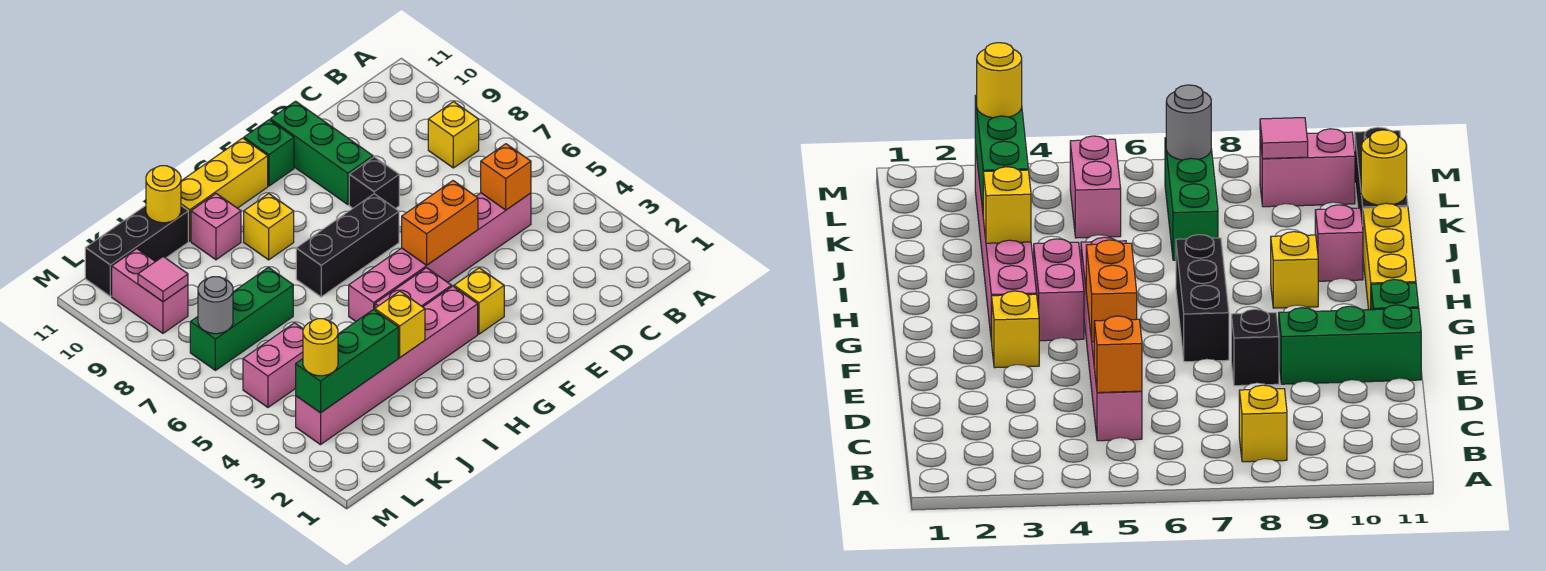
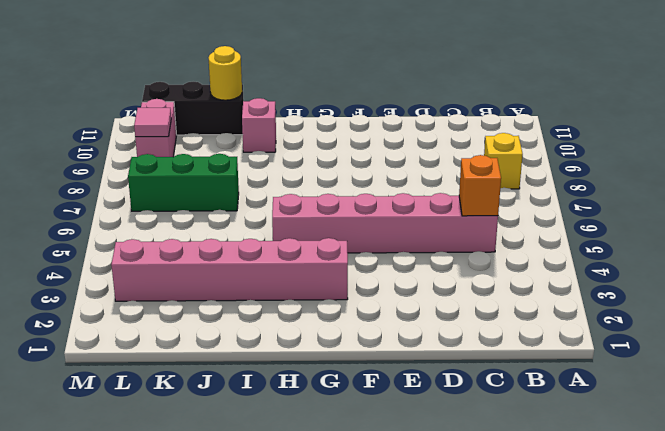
none -> black brick E8 level 1
none -> green brick E9:E11 level 1
none -> yellow brick F3 level 1

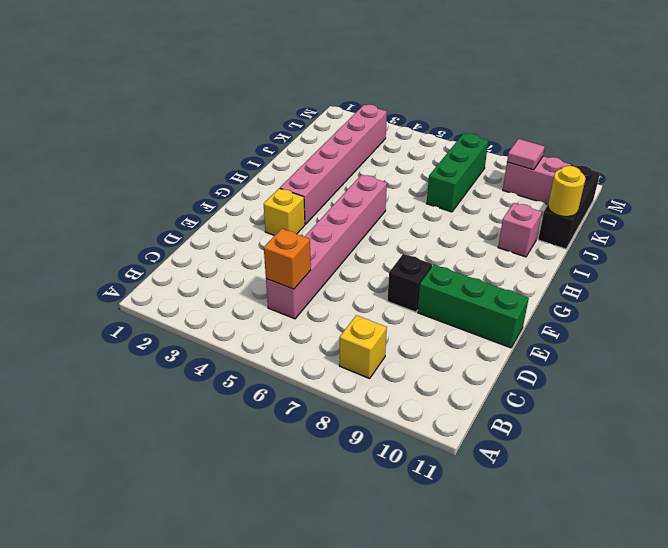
none -> black brick F7:H7 level 1
none -> green brick F11 level 1
none -> pink brick G4:H4 level 1

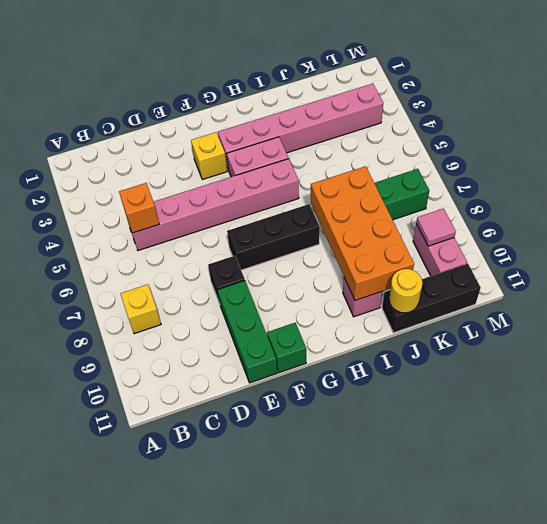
orange brick I7:J10 level 2 -> none
none -> yellow brick G11:I11 level 1
none -> yellow brick H9 level 1
none -> pink brick K5:L5 level 1

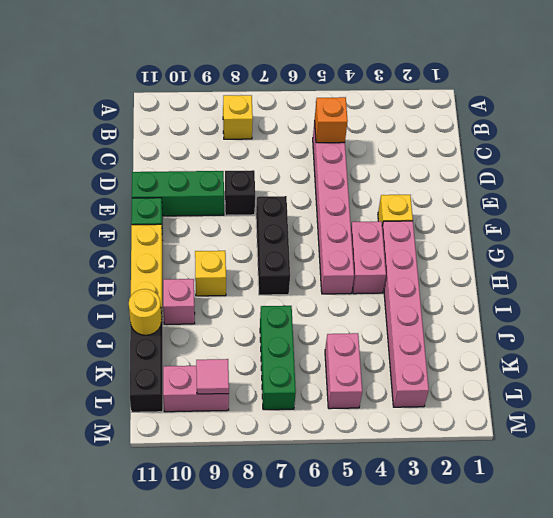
none -> orange brick E5:F5 level 2
none -> yellow brick I3 level 2
none -> green brick J3:L3 level 2

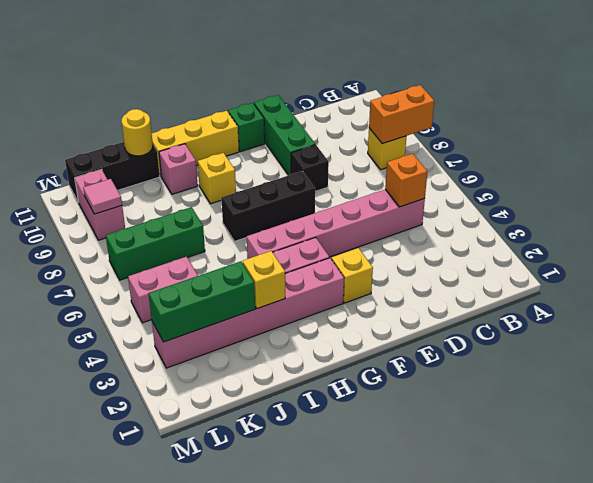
orange brick A8:B8 level 2 -> orange brick E5:F5 level 2
none -> grey round brick L7 level 2
none -> yellow round brick L3 level 3

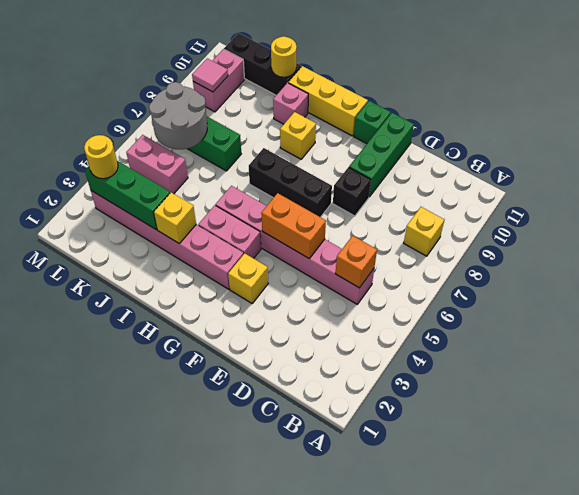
grey round brick K6:L7 level 2 -> grey round brick L7 level 2

